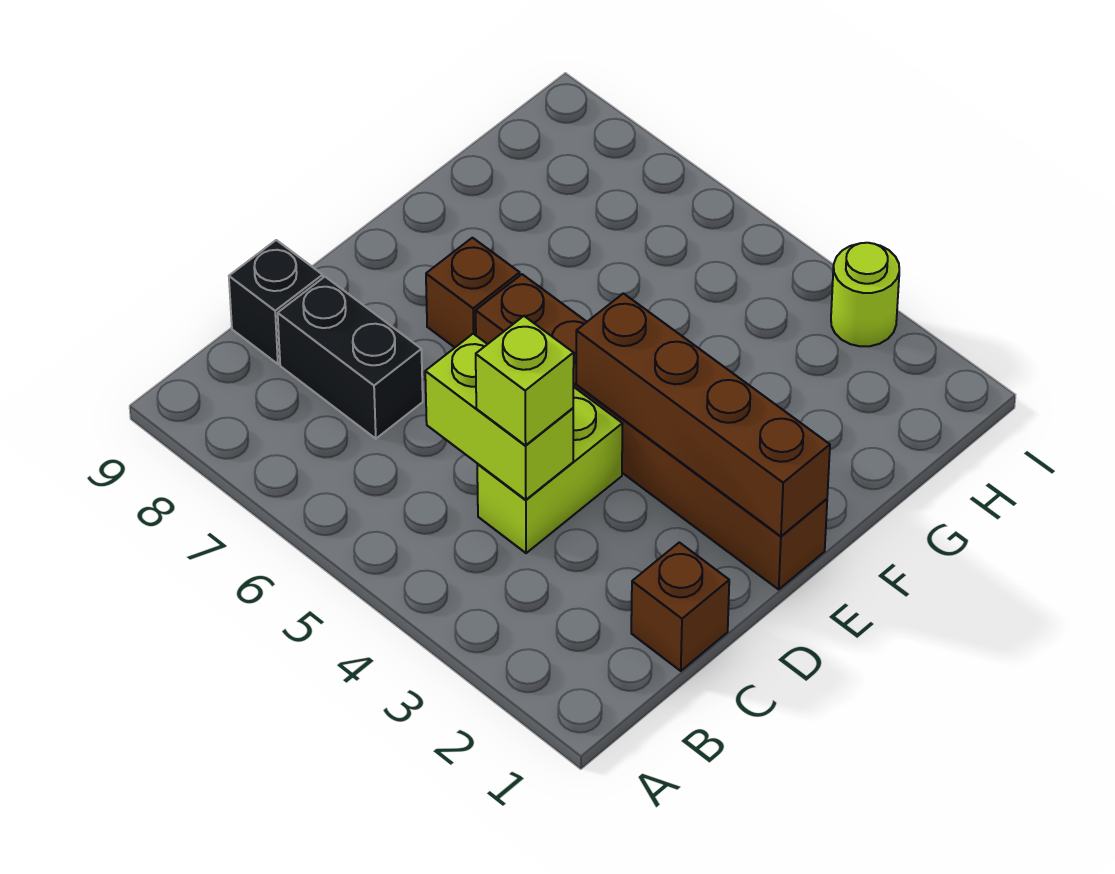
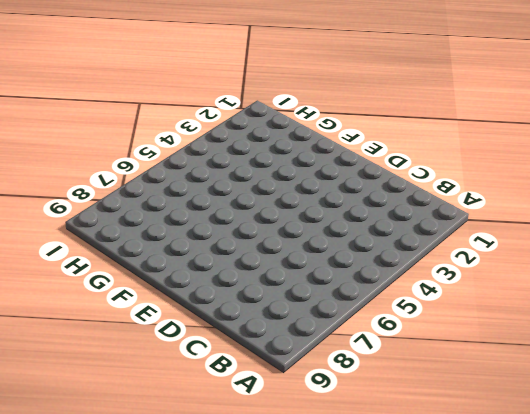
none -> brown brick C1 level 1
none -> lime brick C4:D4 level 1

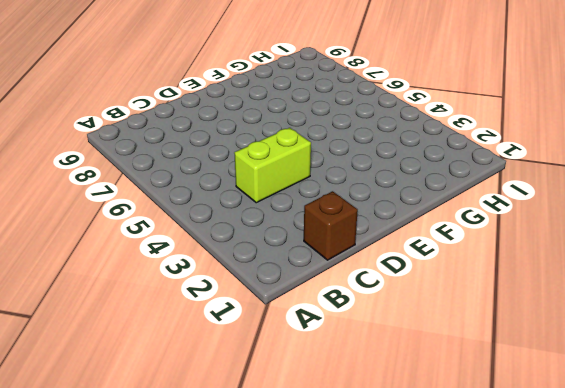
none -> black brick C7:C8 level 1
none -> black brick C9 level 1

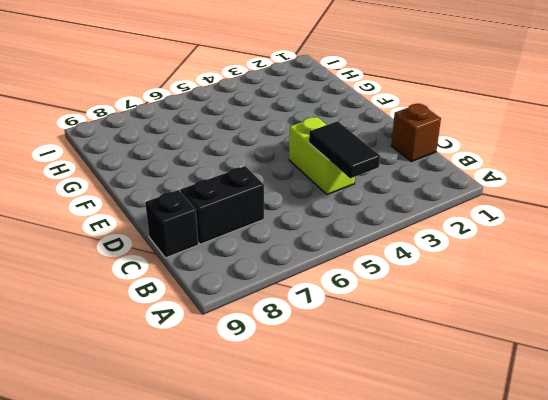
black tile B4:C4 level 2 -> lime brick C4:C5 level 2
none -> brown brick E1:E6 level 1
none -> brown brick E7 level 1

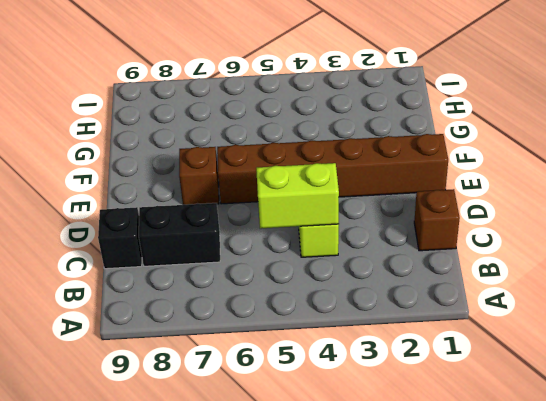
none -> lime round brick I3 level 1
none -> brown brick E1:E4 level 2

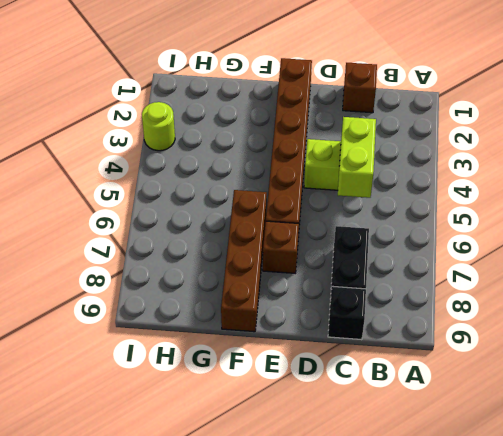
brown brick F6:F9 level 1 -> brown brick E1:E4 level 2
none -> lime brick C4 level 3

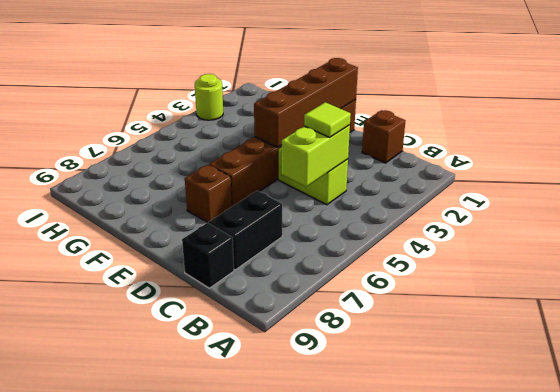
lime tile C4 level 3 -> lime brick C4 level 3

